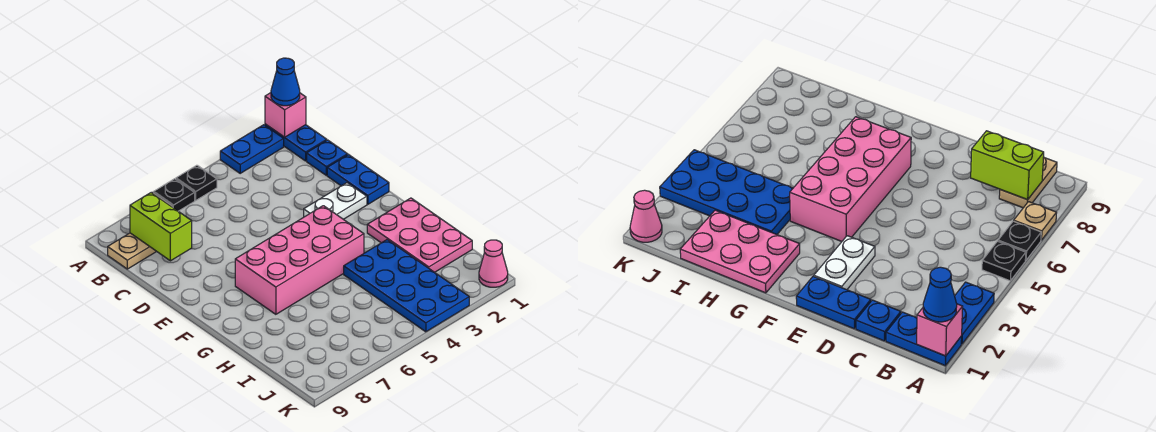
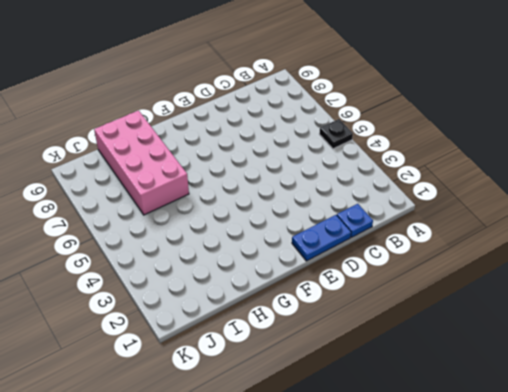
pink brick H6:I9 level 1 -> pink brick F4:G7 level 1
none -> blue plate A1:B1 level 1
none -> blue plate A2:A3 level 1
none -> black plate A6 level 1

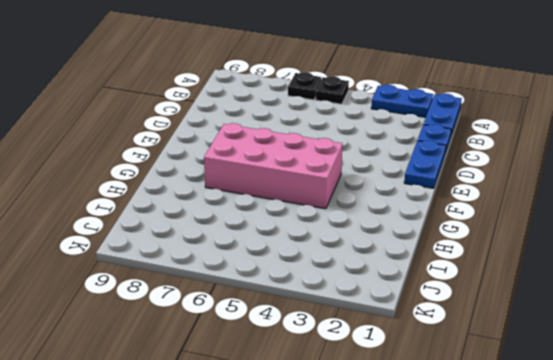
none -> tan plate A7 level 1
none -> tan plate B8:B9 level 1
none -> white plate E2:E3 level 1

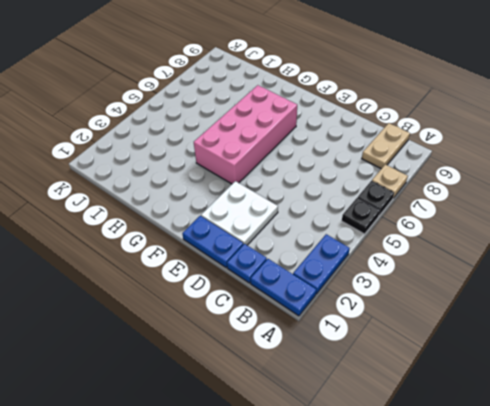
white plate D2:E3 level 1 -> white plate E2:E3 level 1
none -> pink plate G1:I2 level 1
none -> blue plate H3:K4 level 1
none -> pink cone K1 level 1

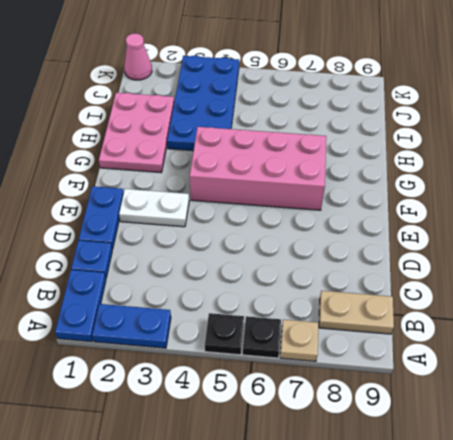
none -> pink brick A1 level 2
none -> lime brick B8:C8 level 2
none -> blue cone A1 level 3

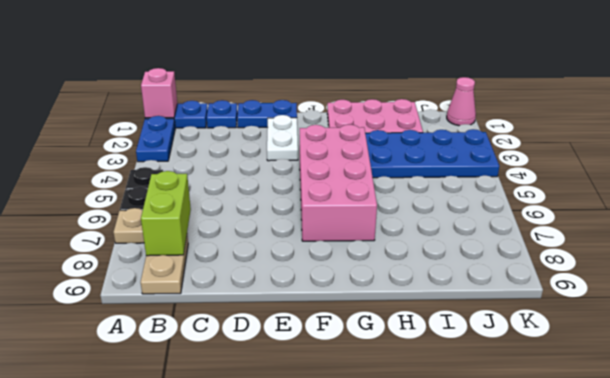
lime brick B7:B8 level 2 -> lime brick B8:C8 level 2
none -> blue cone A1 level 3

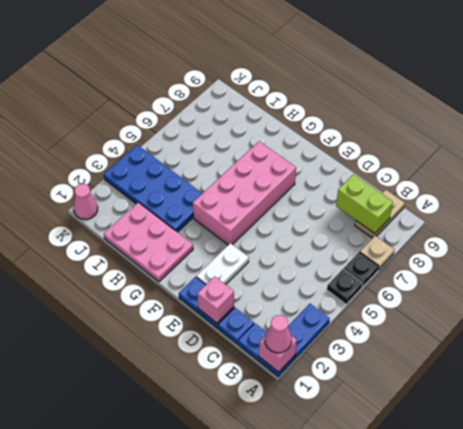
pink cone A1 level 3 -> blue cone A1 level 3
pink brick D1 level 2 -> none

